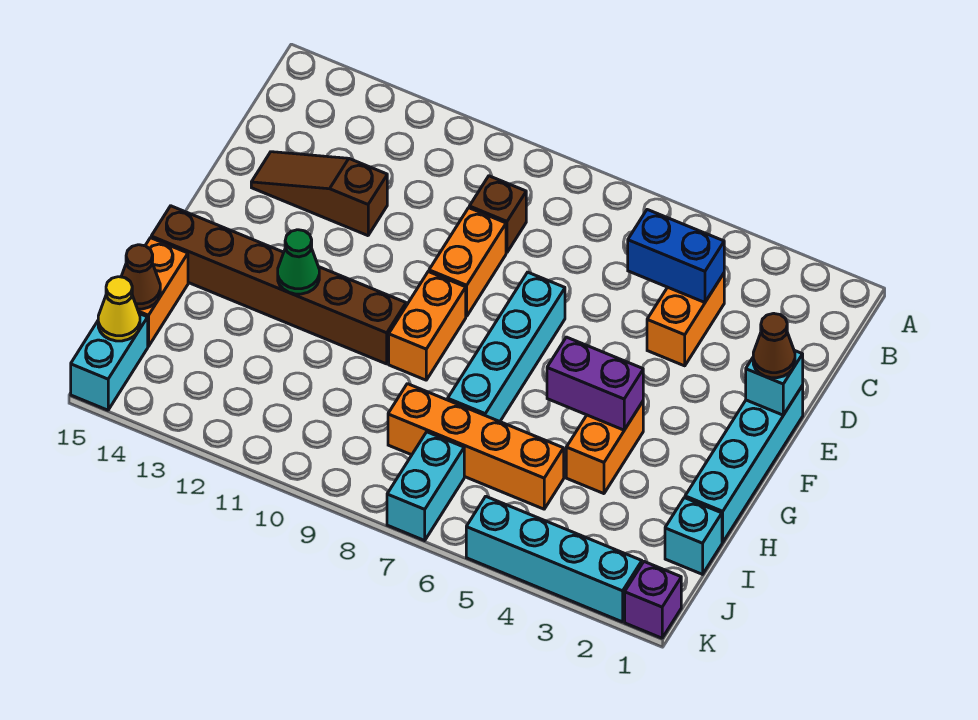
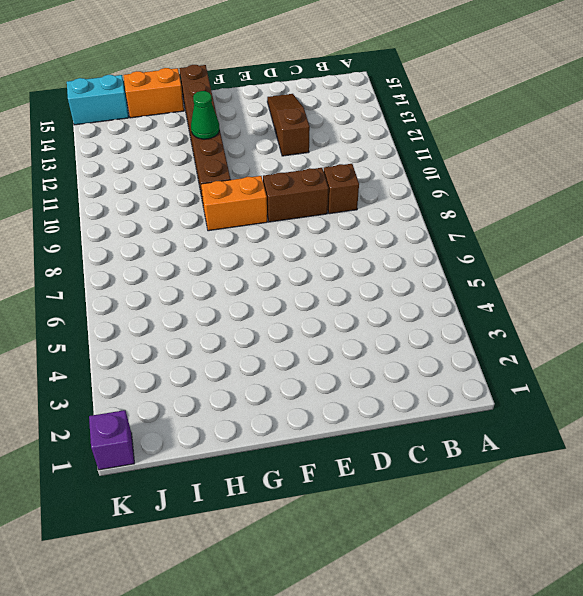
brown brick D9:E9 level 1 -> orange brick D9:E9 level 1
none -> orange brick C4:D4 level 1
none -> cyan brick E1:H1 level 1
none -> cyan brick E7:H7 level 1

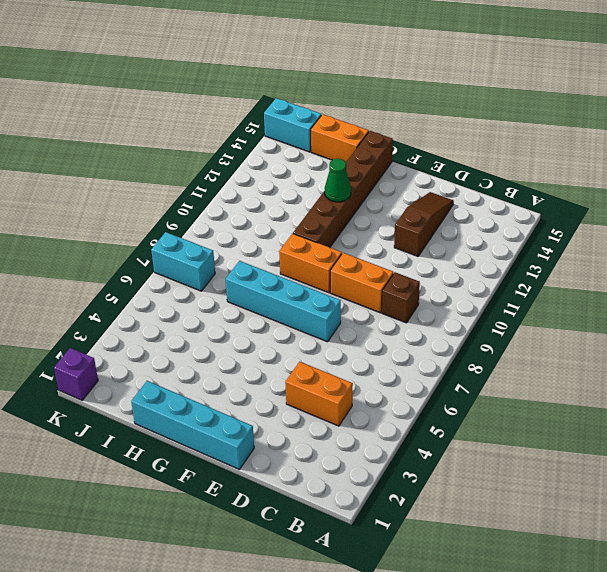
none -> orange brick G4:H4 level 1
none -> cyan brick I1 level 1
none -> orange brick I5:I8 level 1

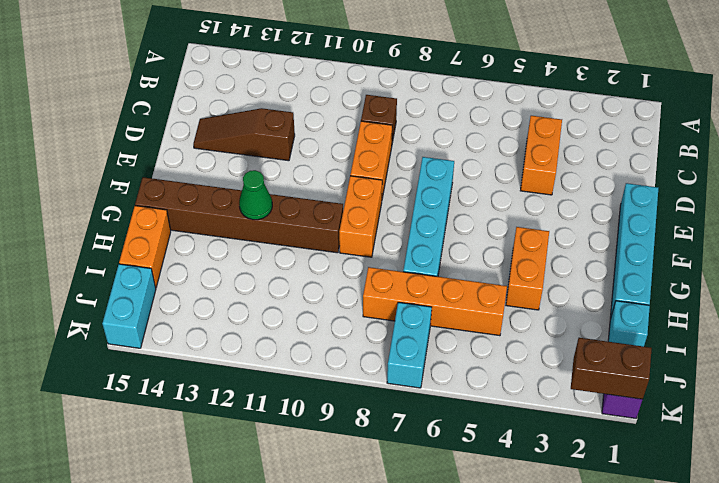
brown brick K1:K2 level 2 -> none
none -> cyan brick K2:K5 level 1
none -> blue brick C4:C5 level 2
none -> cyan brick E1 level 2

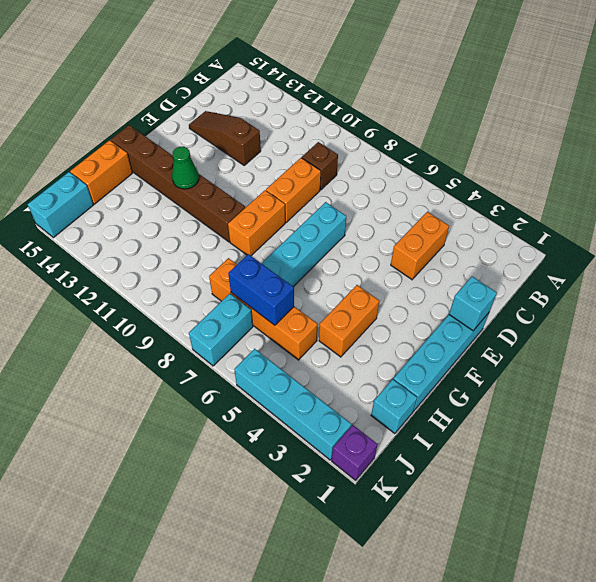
blue brick I6:I7 level 2 -> blue brick C4:C5 level 2
none -> purple brick G4:G5 level 2
none -> brown cone I15 level 2
none -> yellow cone J15 level 2

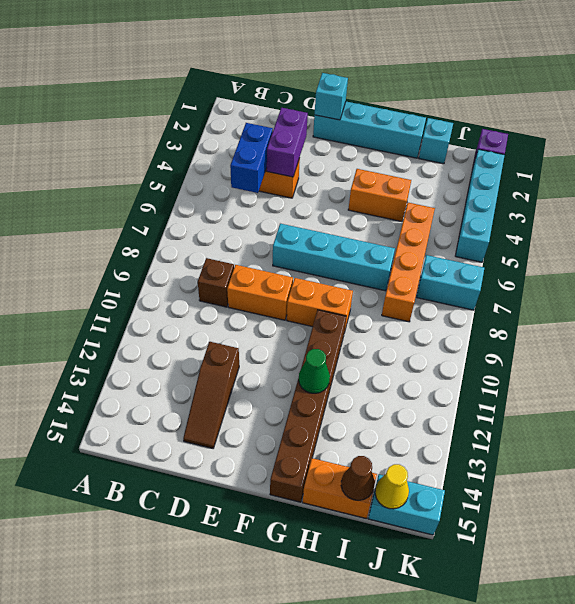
purple brick D3:D4 level 2 -> purple brick G4:G5 level 2
none -> brown cone E1 level 3

